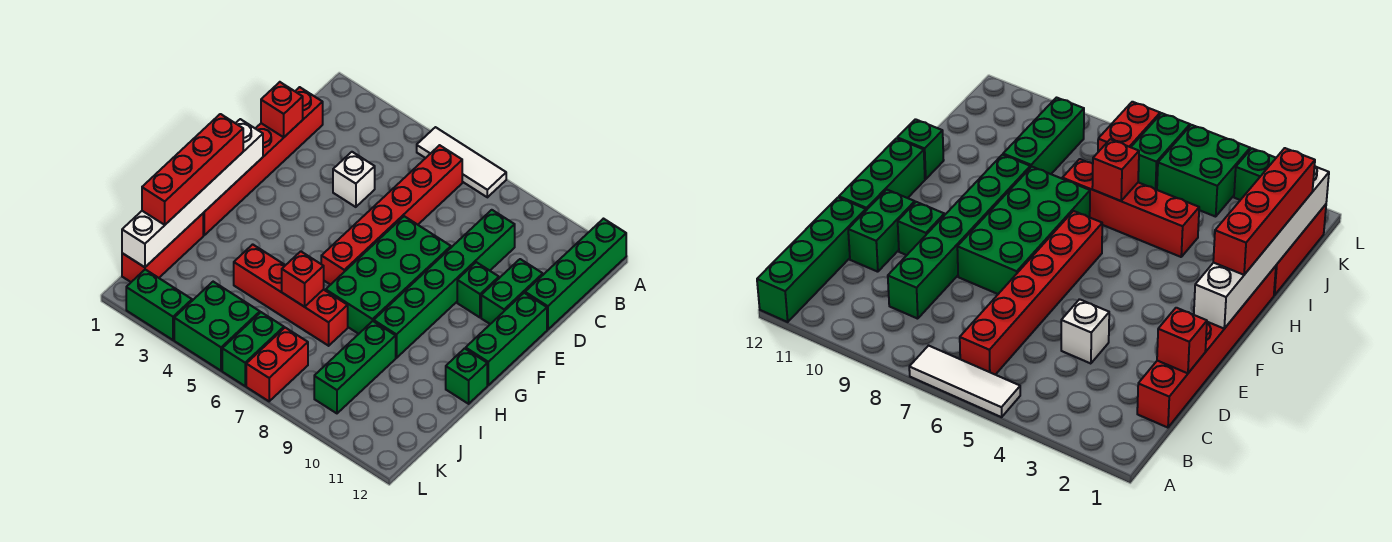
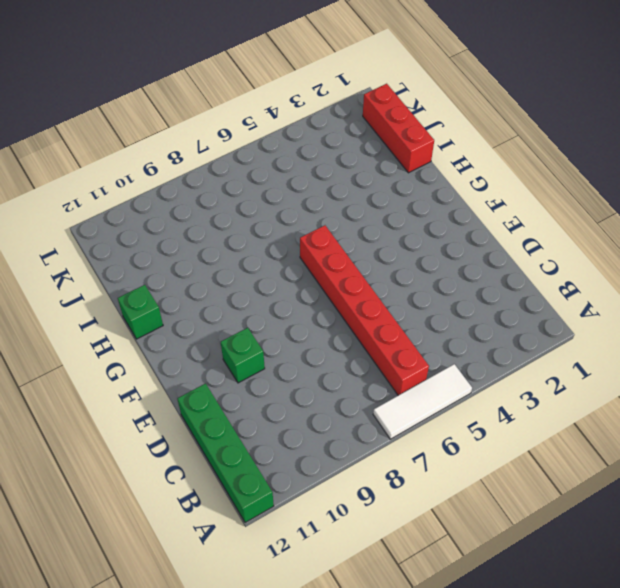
none -> red brick C1:H1 level 1
none -> green brick C9:H9 level 1
none -> white brick D4 level 1

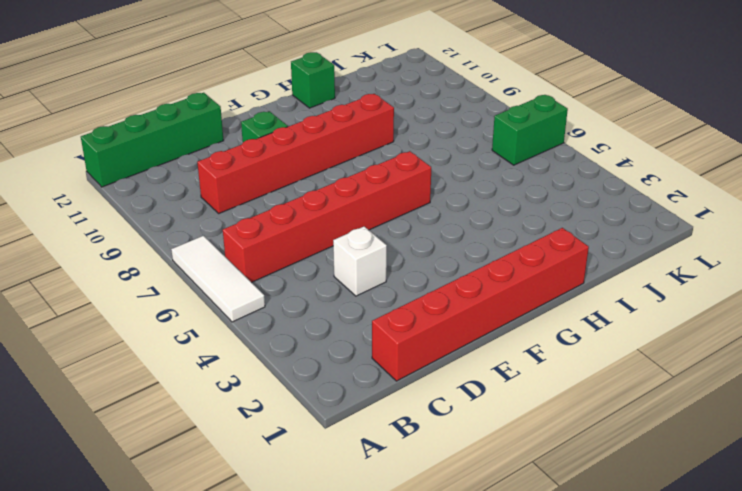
red brick C9:H9 level 1 -> green brick C9:H9 level 1
none -> green brick D11:E11 level 1
none -> green brick E7:H8 level 1
none -> green brick E12:G12 level 1

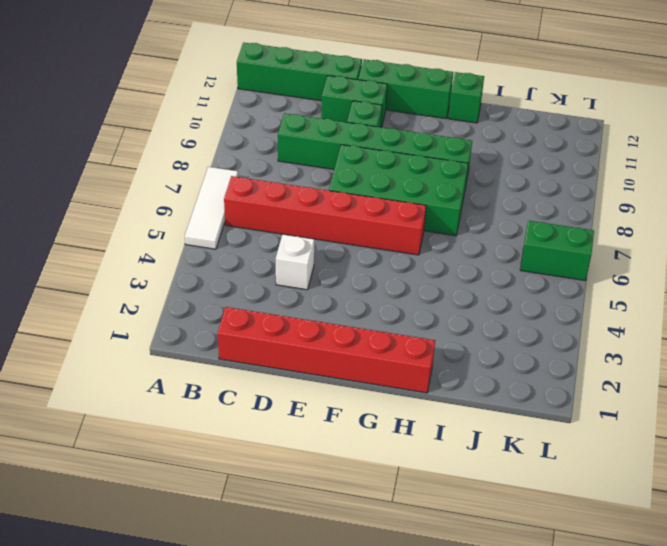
none -> red brick I1:K1 level 1
none -> red brick I4:I7 level 1
none -> green brick I9:K9 level 1

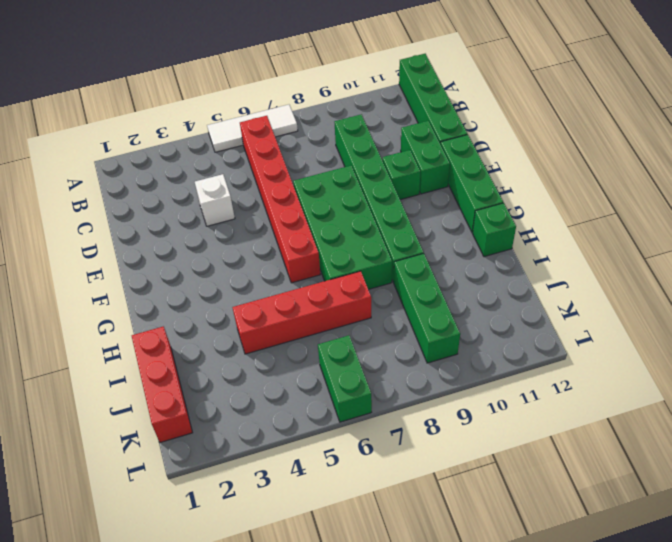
none -> red brick C1:H1 level 1
none -> green brick K4:L5 level 1
none -> red brick K7:L7 level 1

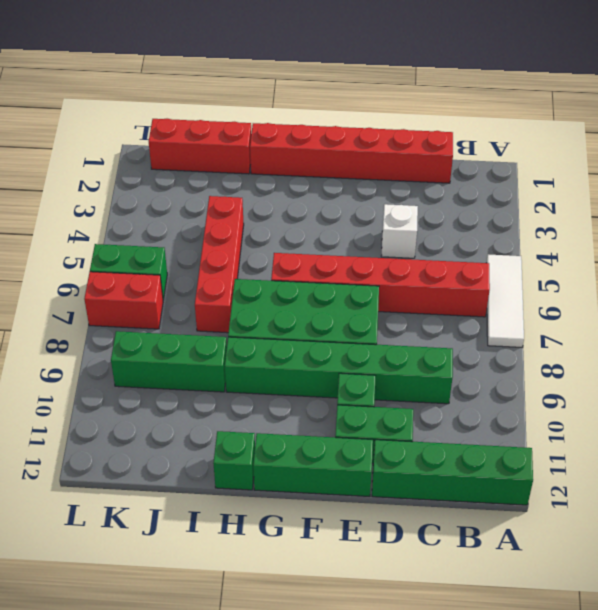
none -> green brick K4:L5 level 1
none -> green brick L2:L3 level 1
none -> red brick D1 level 2

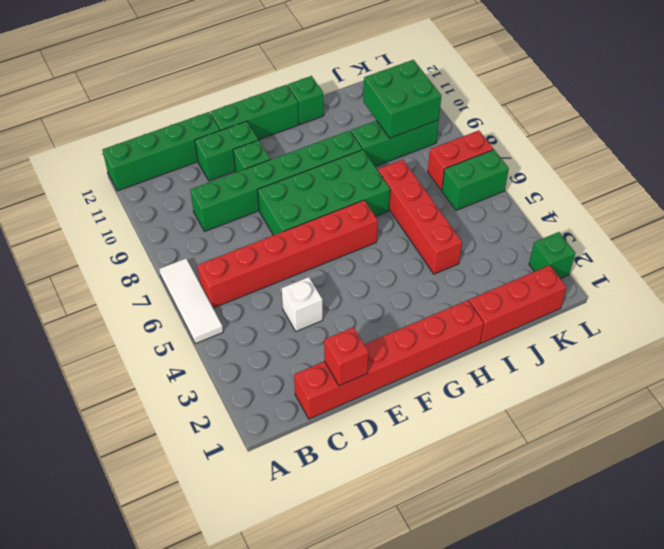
green brick J9:K10 level 2 -> green brick K4:L5 level 1
green brick L2 level 1 -> green brick L2:L3 level 1
none -> white brick F1:K1 level 2
none -> red brick I6 level 2
none -> red brick G1:J1 level 3

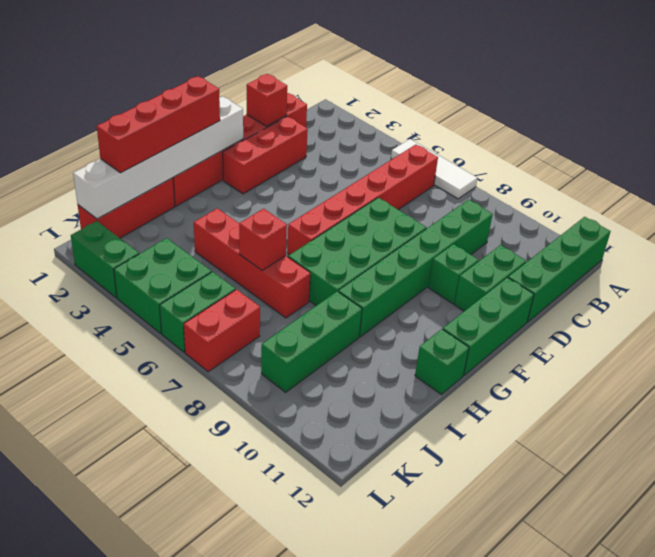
red brick D2:F2 level 1 -> none
none -> white brick D4 level 1

